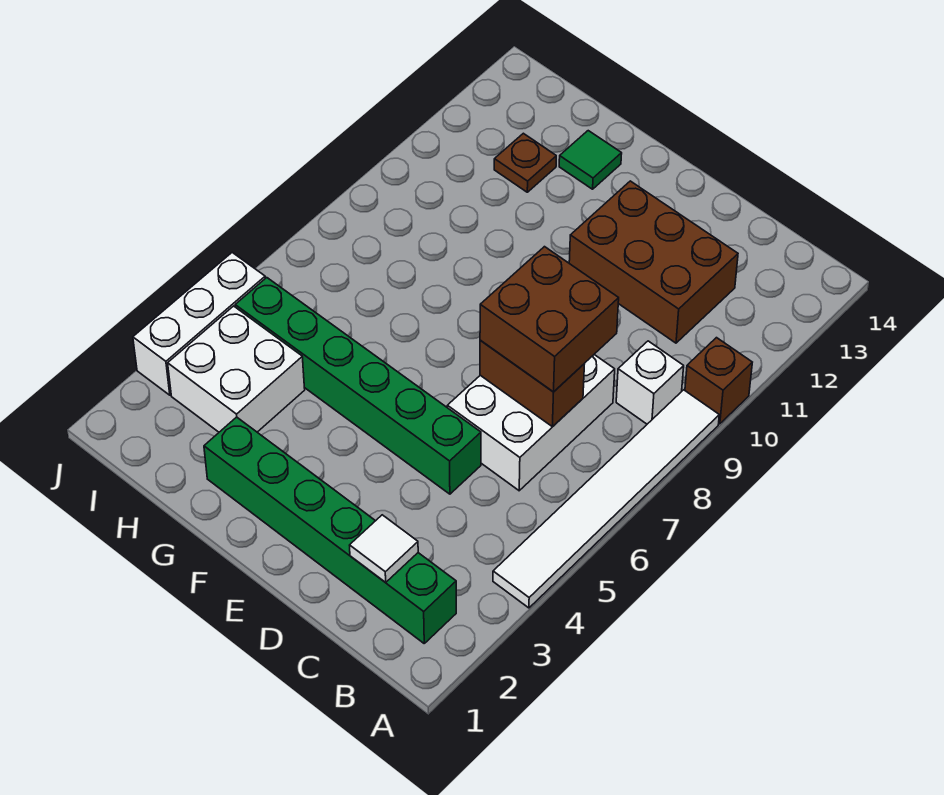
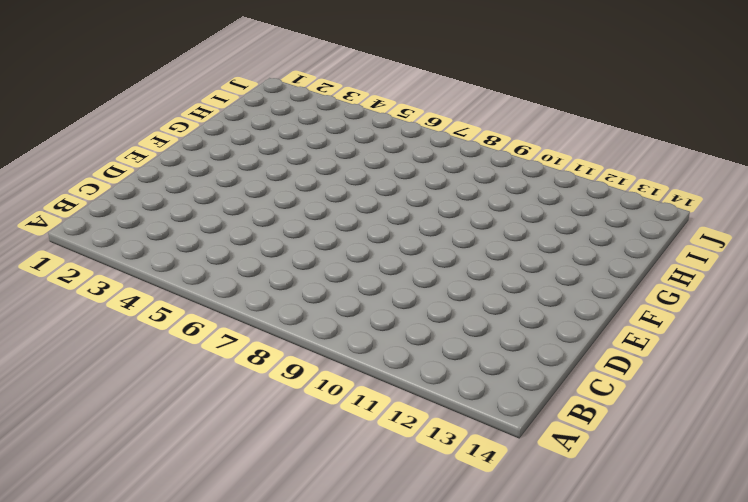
none -> white tile A4:A9 level 1
none -> brown brick A10 level 1
none -> green brick B2:G2 level 1

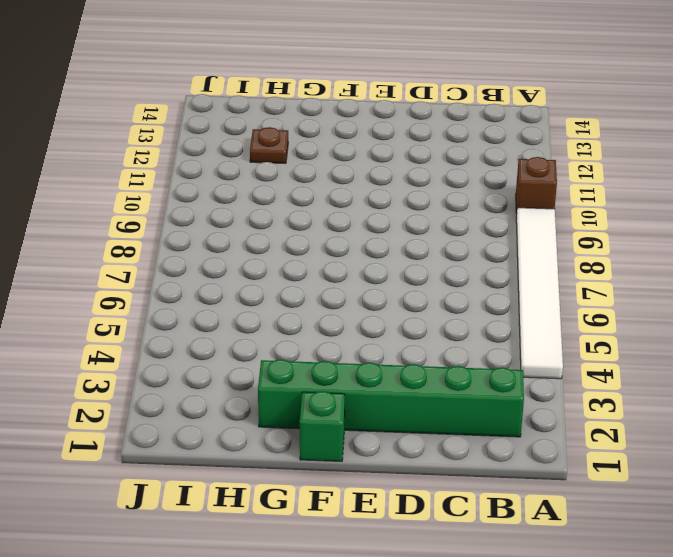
green brick F1 level 1 -> none
none -> white brick B9 level 1
none -> white brick C6:D8 level 1
none -> brown brick C11:E12 level 1

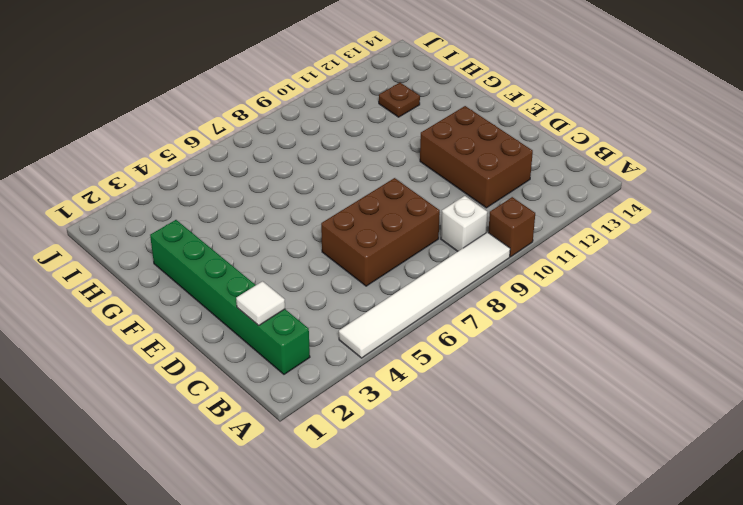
brown brick C6:D8 level 1 -> white brick C6:D8 level 1
none -> green brick D5:I5 level 1
none -> green tile G13 level 1
none -> white brick H3:I4 level 1

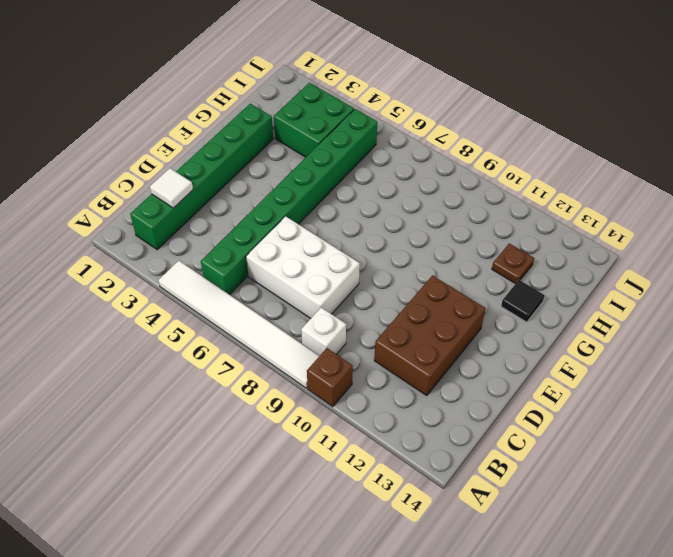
green brick B5:I5 level 1 -> green brick D5:I5 level 1
black tile G13 level 1 -> green tile G13 level 1
green brick H3:I4 level 1 -> white brick H3:I4 level 1
none -> white brick J3:J5 level 1
none -> brown brick C7:D7 level 2
none -> brown brick C7:D8 level 3

